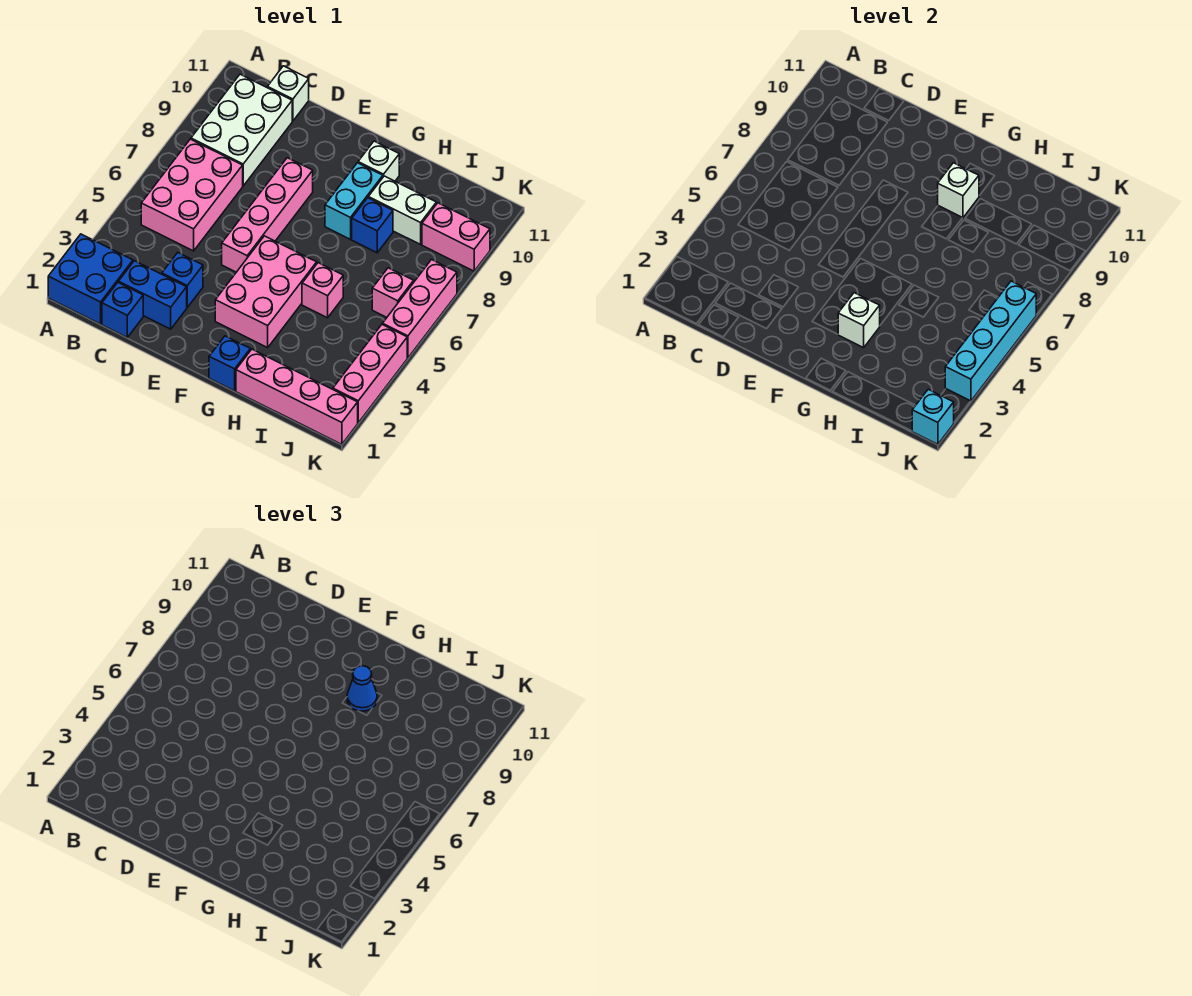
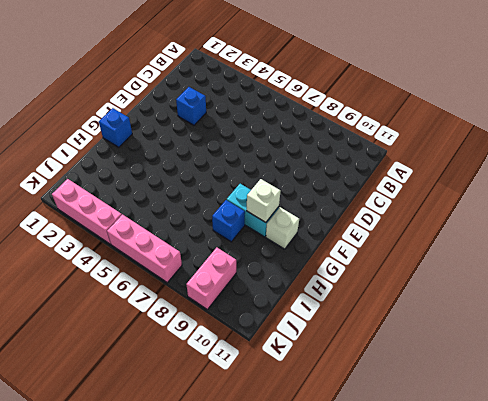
none -> blue brick A1:B2 level 1
none -> pink brick B5:C7 level 1
none -> white brick B8:C10 level 1

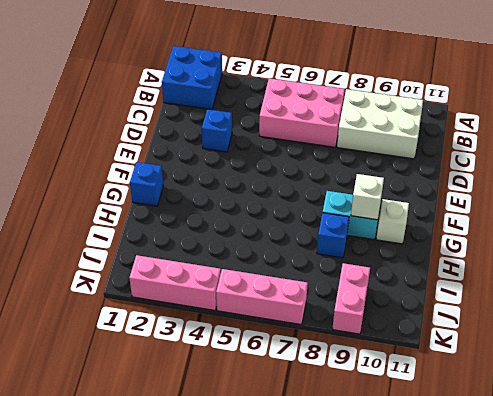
none -> blue brick C1 level 1
none -> blue brick C2:D2 level 1
none -> white brick C11 level 1

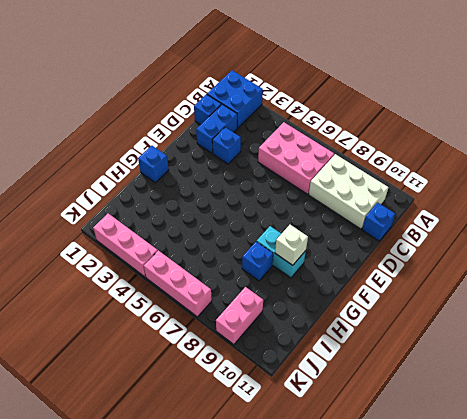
blue brick C11 level 1 -> white brick C11 level 1
none -> pink brick E5:E8 level 1
none -> pink brick F3:G5 level 1
none -> white brick G10 level 1

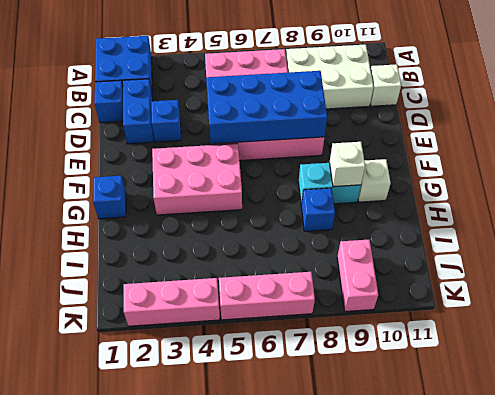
blue brick D5:E8 level 2 -> none
none -> pink brick H1:K1 level 1
none -> pink brick H5 level 1
none -> white brick H9:I9 level 1

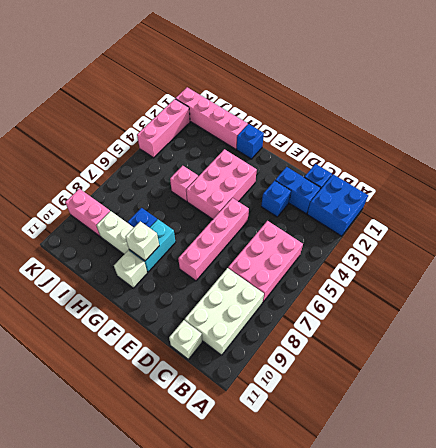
none -> pink brick J6 level 1
none -> pink brick K5:K7 level 1
none -> white brick G3 level 2

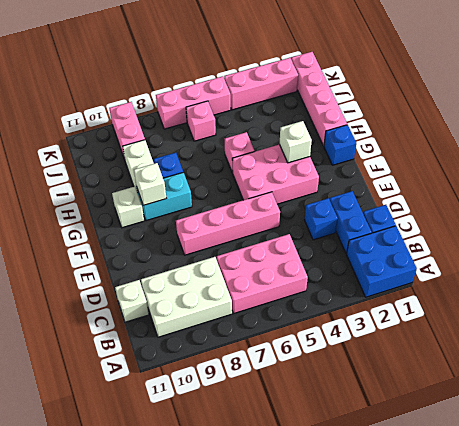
none -> cyan brick K1 level 2
none -> cyan brick K3:K6 level 2
none -> blue cone G9 level 3

